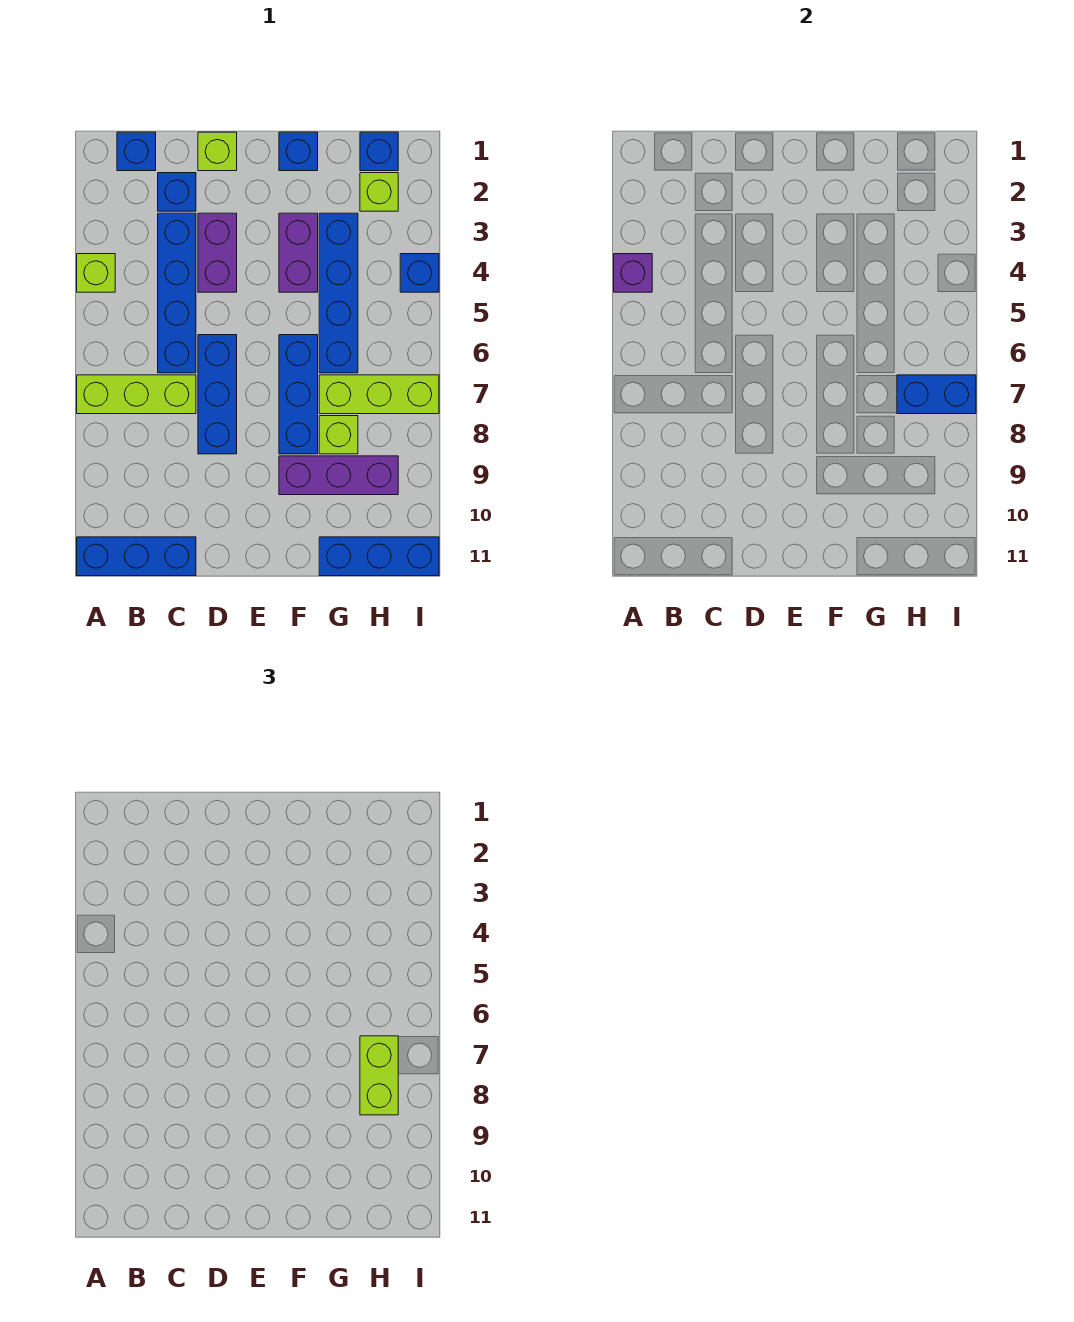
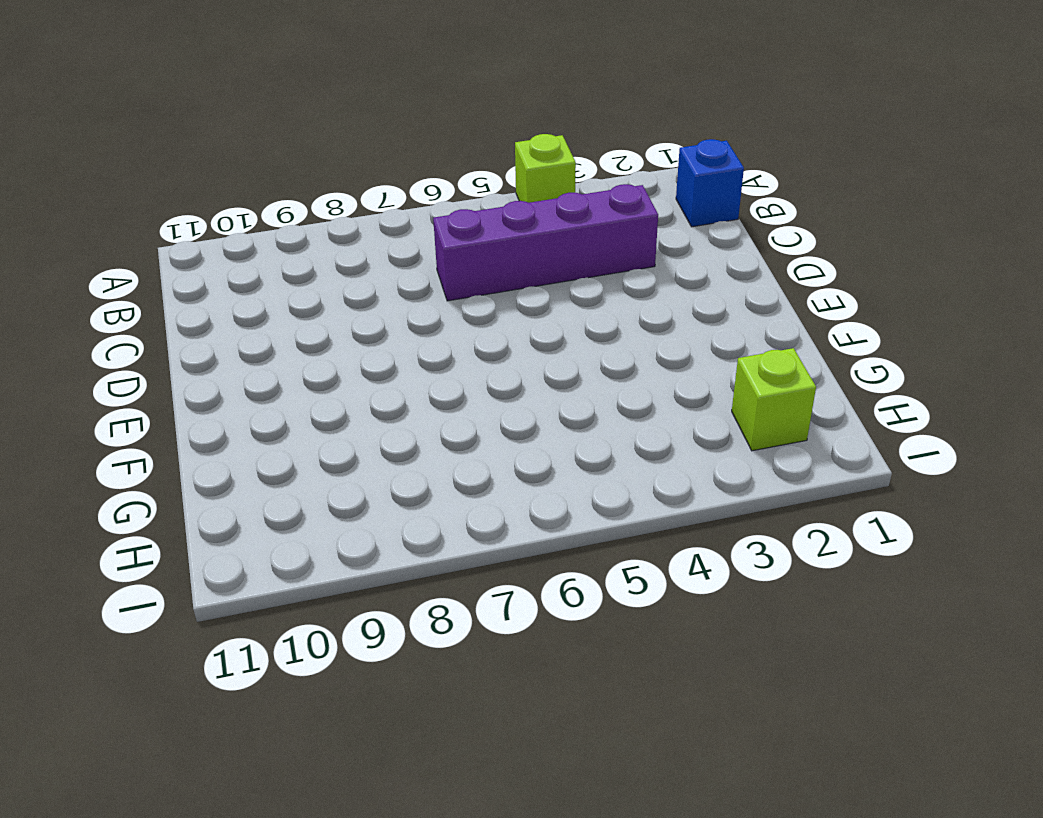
purple brick C3:C6 level 1 -> blue brick C3:C6 level 1
none -> lime brick A7:C7 level 1
none -> blue brick A11:C11 level 1
none -> blue brick C2 level 1

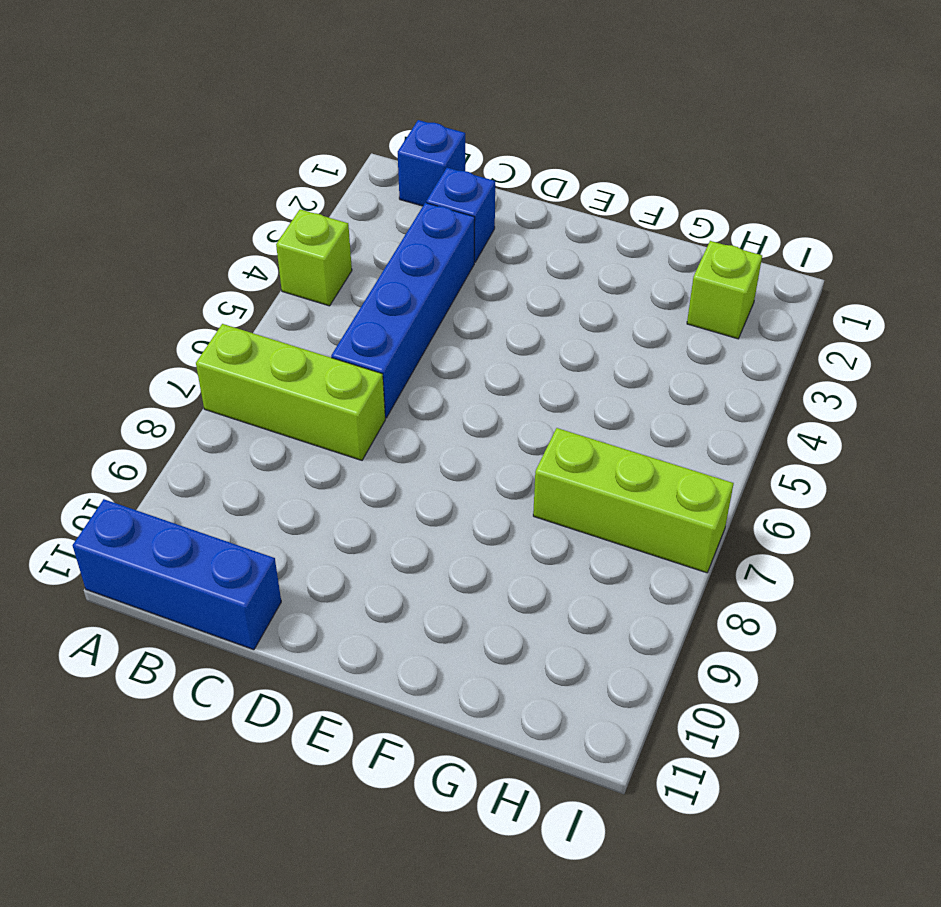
none -> lime brick D1 level 1
none -> purple brick D3:D4 level 1
none -> blue brick D6:D8 level 1

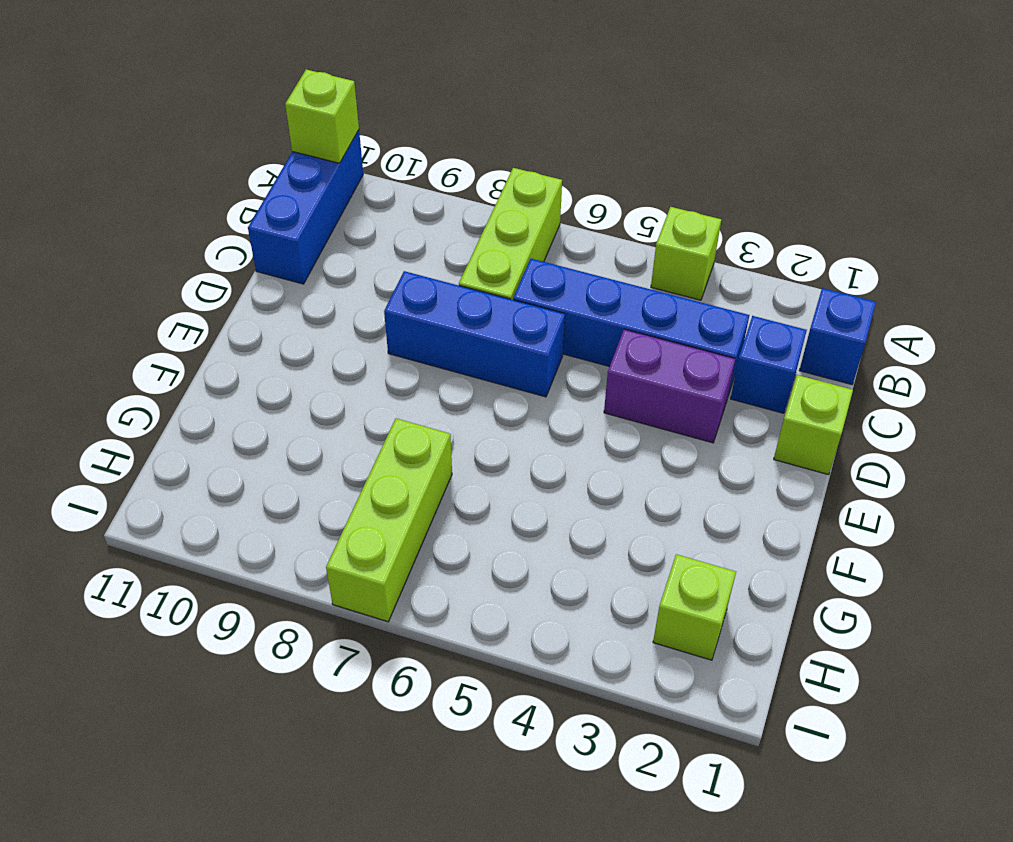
lime brick A11 level 2 -> lime brick G8 level 1
none -> blue brick F1 level 1
none -> purple brick F3:F4 level 1
none -> blue brick F6:F8 level 1

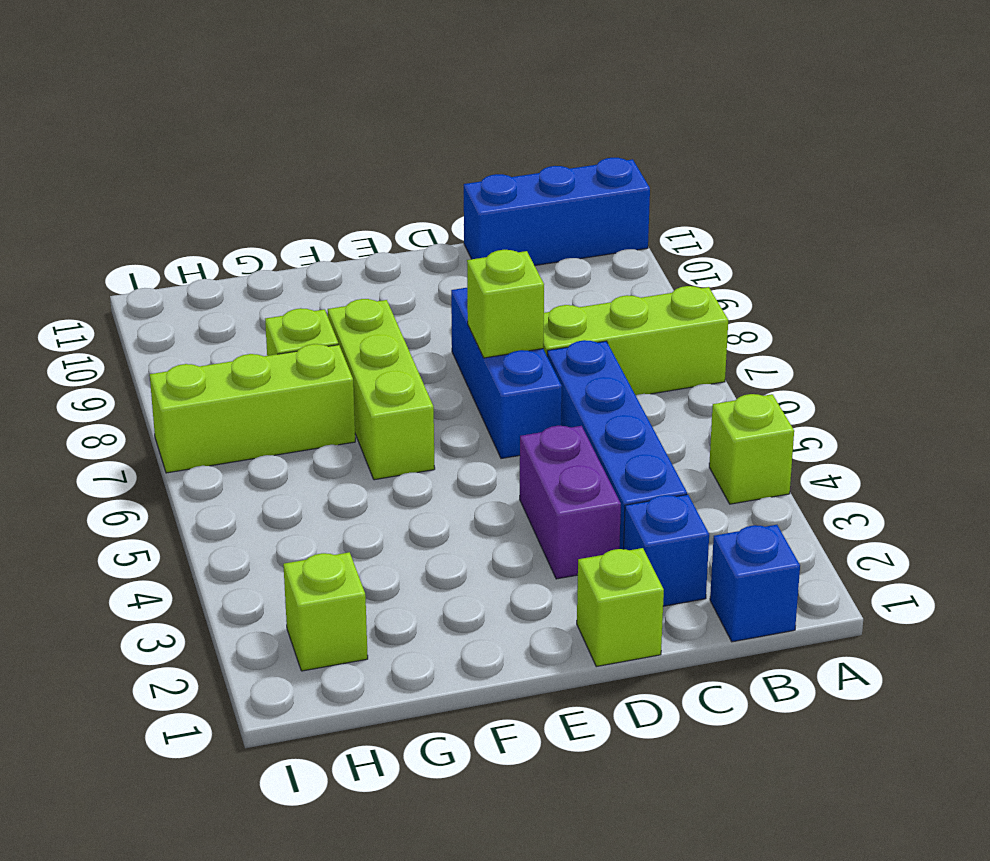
lime brick D7 level 2 -> none
lime brick F6:F8 level 1 -> blue brick F6:F8 level 1
none -> blue brick F1 level 1
none -> purple brick F3:F4 level 1
none -> purple brick F9:H9 level 1

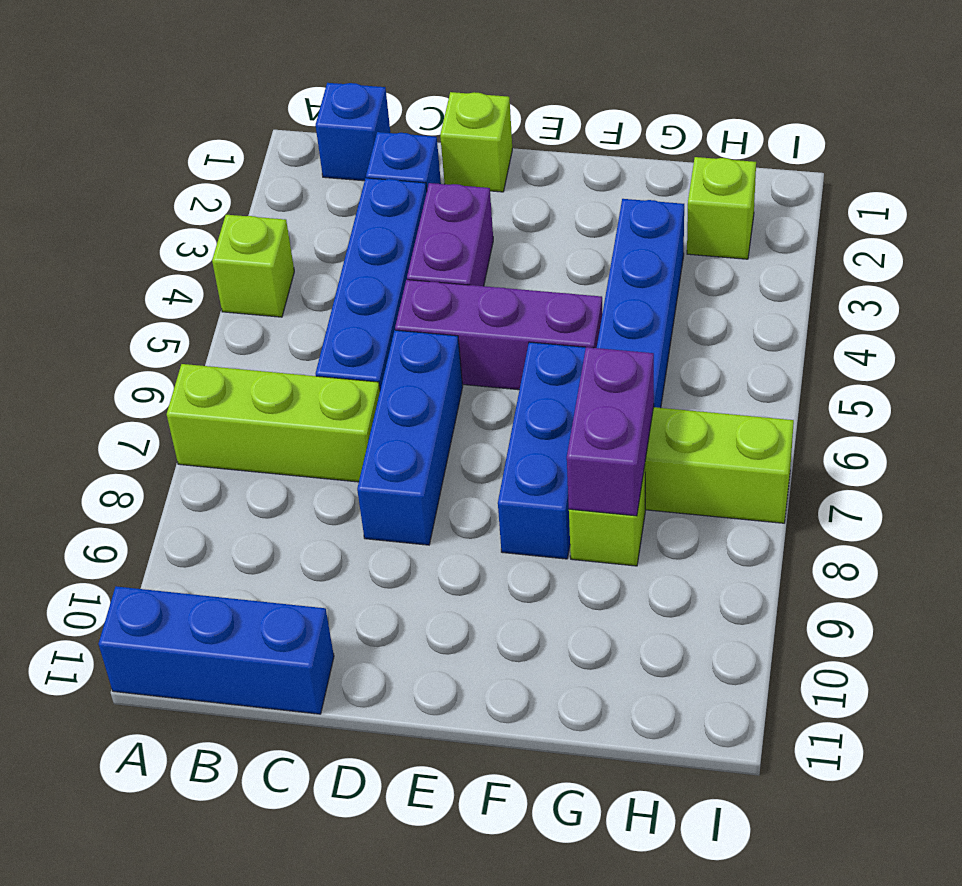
purple brick D5:F5 level 1 -> purple brick F9:H9 level 1
purple brick G7:G8 level 2 -> purple brick F3:F4 level 1
none -> blue brick F1 level 1
none -> blue brick G11:I11 level 1
none -> blue brick H1 level 1

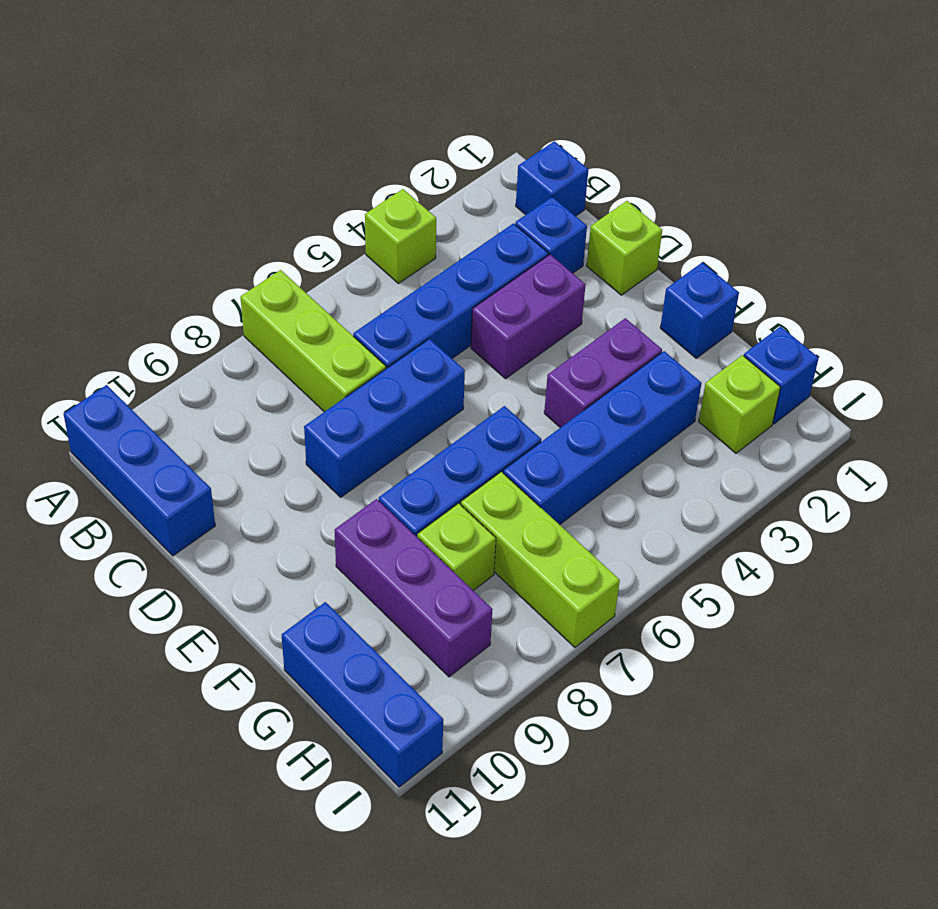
none -> blue brick I4 level 1
none -> purple brick A4 level 2
none -> blue brick H7:I7 level 2

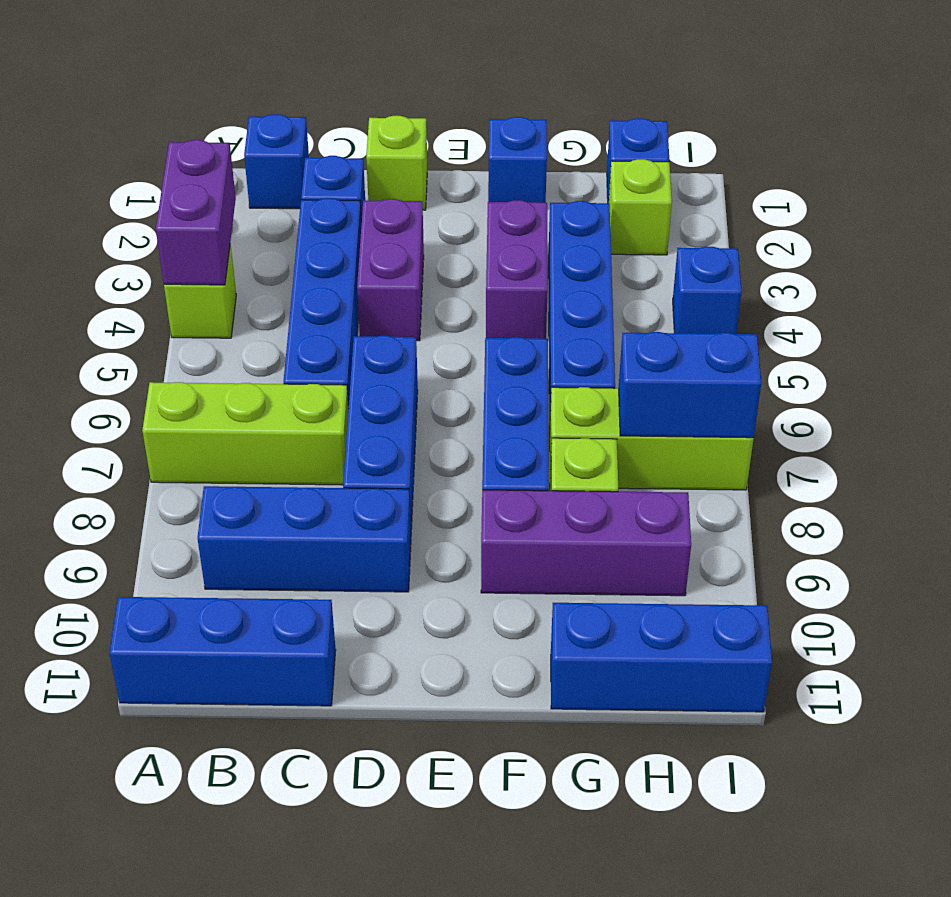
purple brick A3:A4 level 2 -> purple brick A4 level 2
blue brick B9:D9 level 1 -> none
none -> lime brick H7:H8 level 3

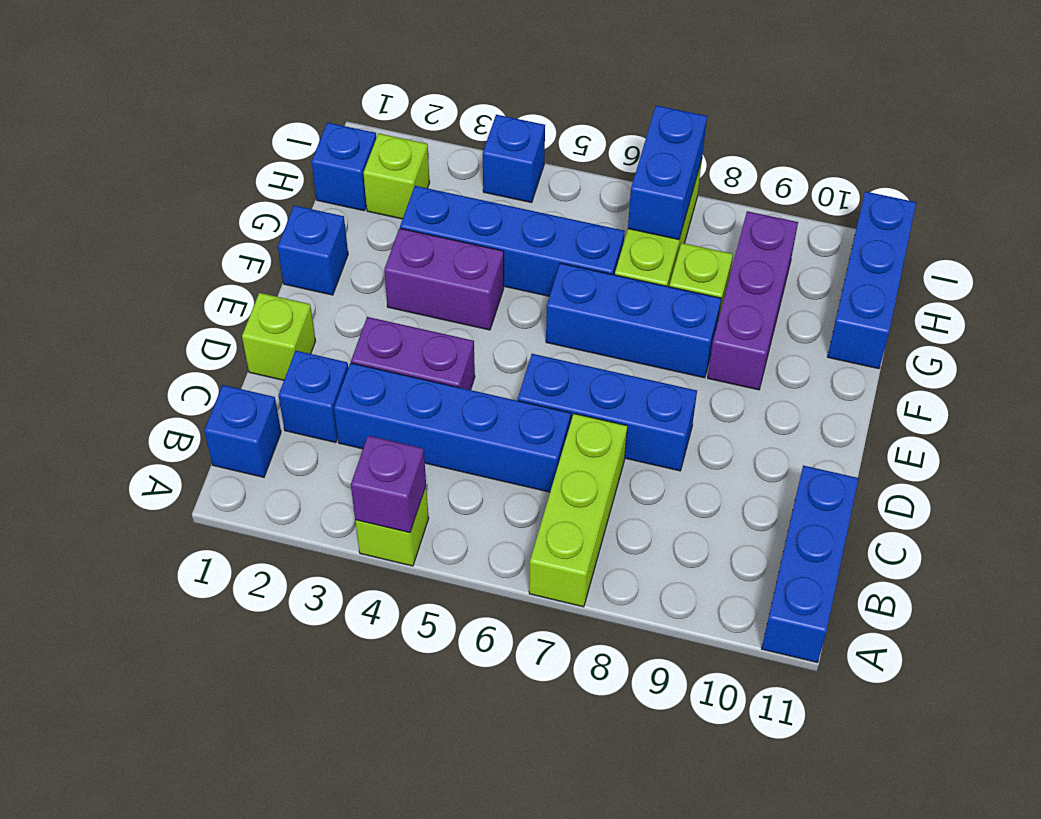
none -> lime brick H7:H8 level 3

